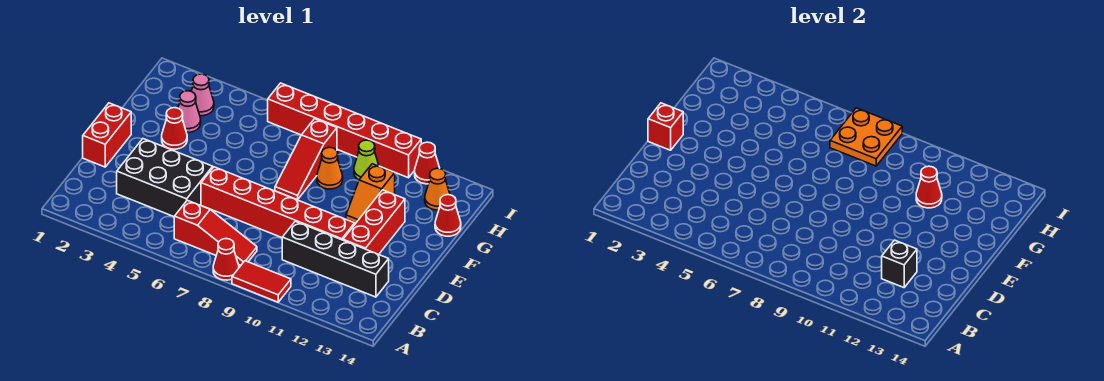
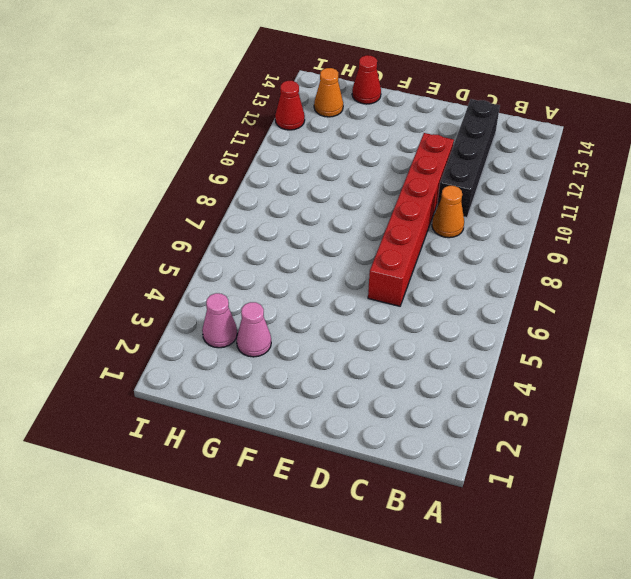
orange cone C9 level 1 -> orange cone G9 level 1
none -> red cone A8 level 1
none -> red tile A9:A10 level 1
none -> red slope B6:B8 level 1 top 6

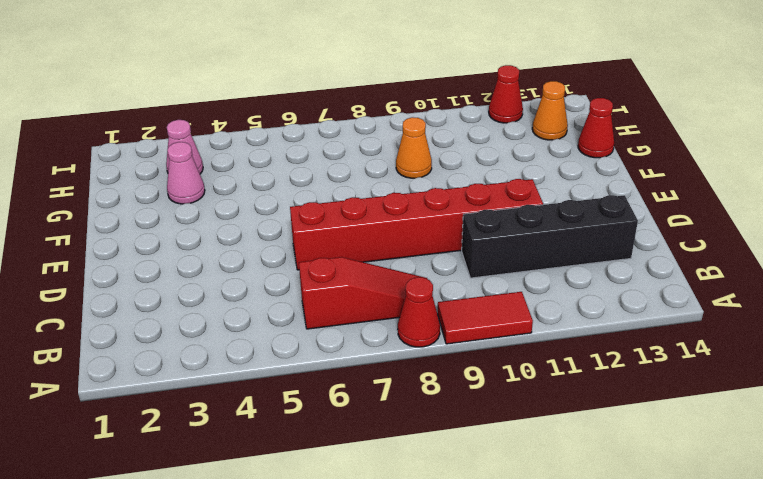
none -> black brick C3:D5 level 1
none -> red brick D1:E1 level 1
none -> red brick D12:F12 level 1

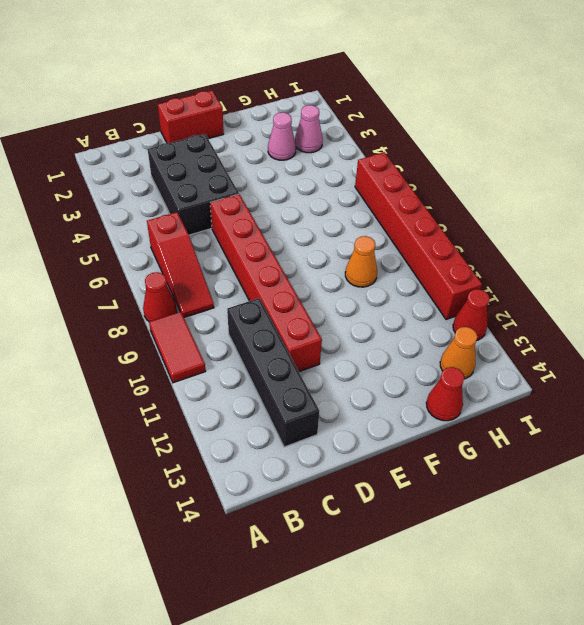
none -> red brick D12:F12 level 1
none -> red cone F3 level 1
none -> red slope F8:H8 level 1 top H

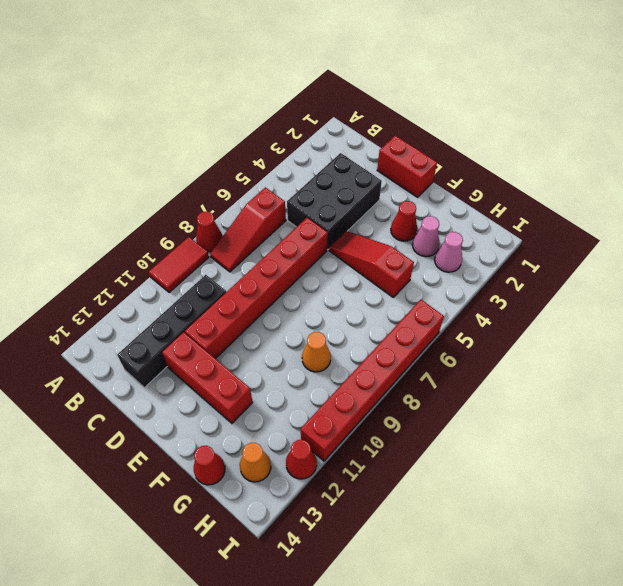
red slope E5:G5 level 1 top G -> red slope F8:H8 level 1 top H
none -> orange slope F11:G11 level 1 top G
none -> lime cone H10 level 1
none -> black brick C12 level 2

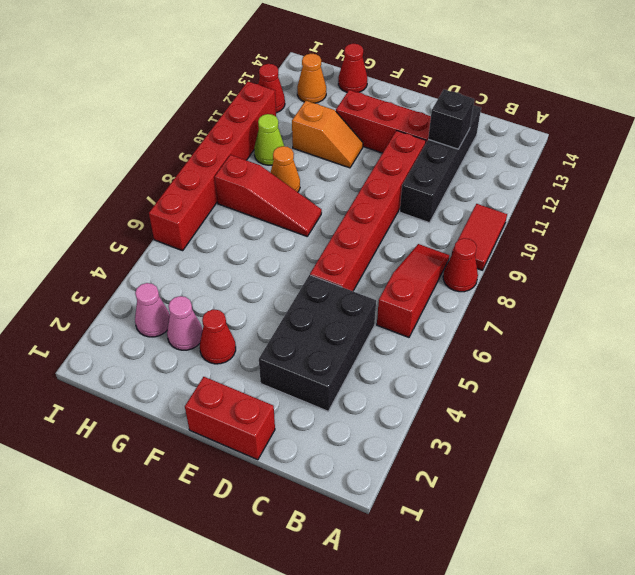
none -> red brick E1 level 2
none -> red cone G11 level 2
none -> orange plate H7:I8 level 2

